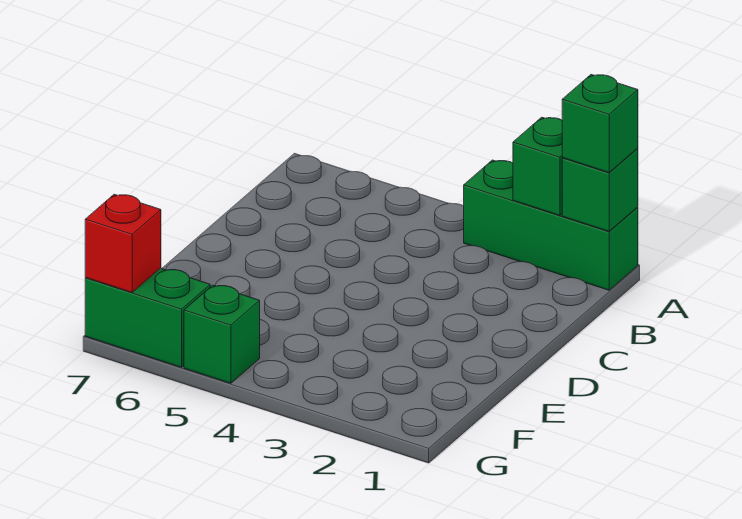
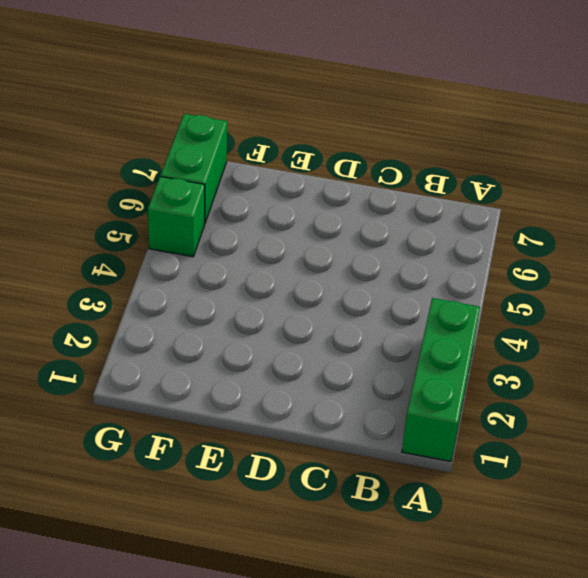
none -> green brick A1 level 2
none -> green brick A2 level 2

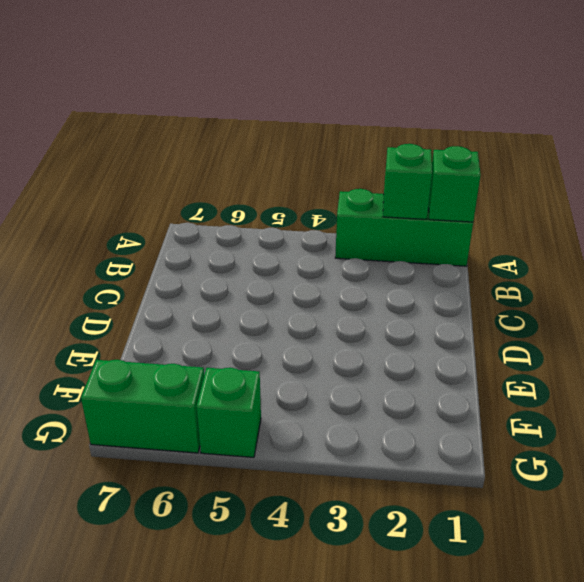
none -> red brick G7 level 2
none -> green brick A1 level 3

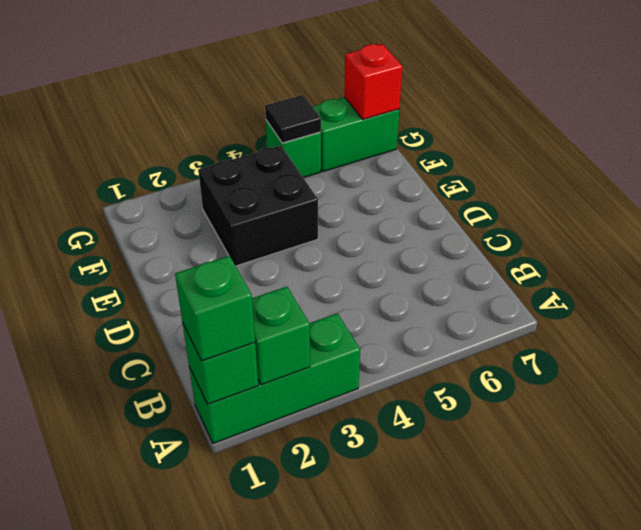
black brick E3:F4 level 1 -> none
black tile G5 level 2 -> none

